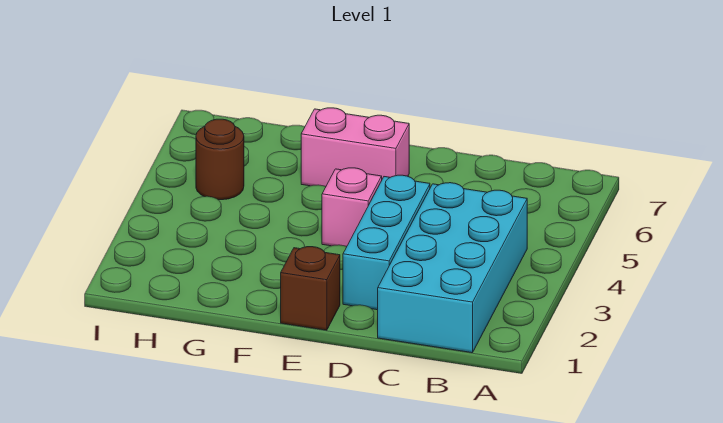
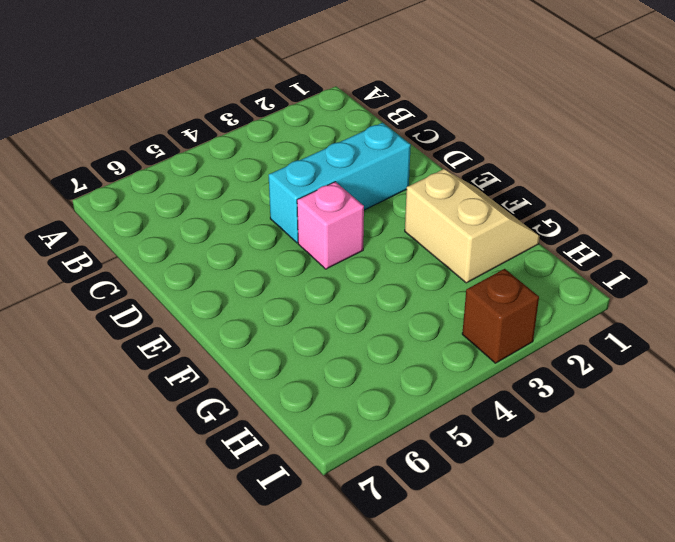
tan slope F1:G2 level 1 top 2 -> none
brown brick I3 level 1 -> brown brick E1 level 1
none -> cyan brick B1:C4 level 1
none -> pink brick E6:F6 level 1

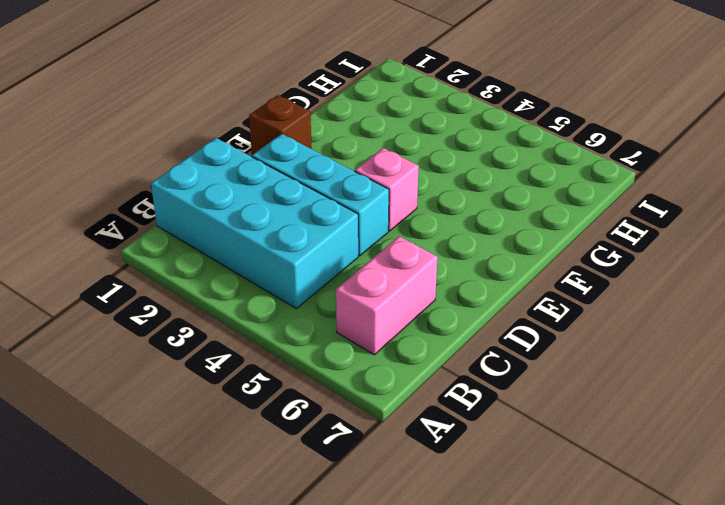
pink brick B6:C6 level 1 -> pink brick E6:F6 level 1
none -> brown round brick H5 level 1

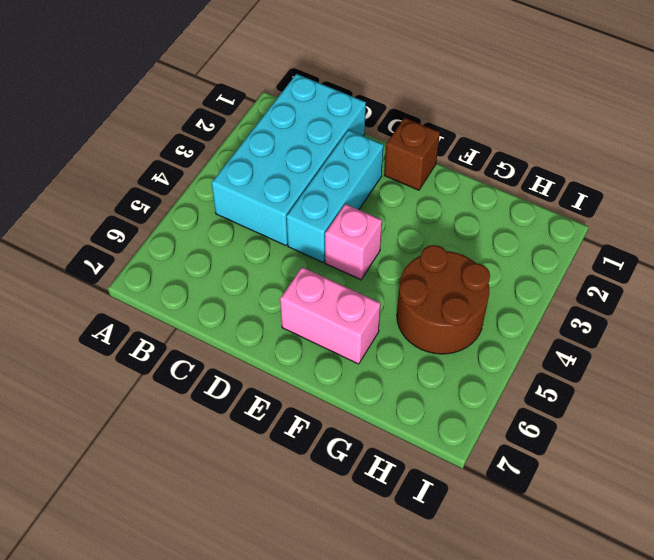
brown round brick G4:H5 level 1 -> brown round brick H5 level 1

